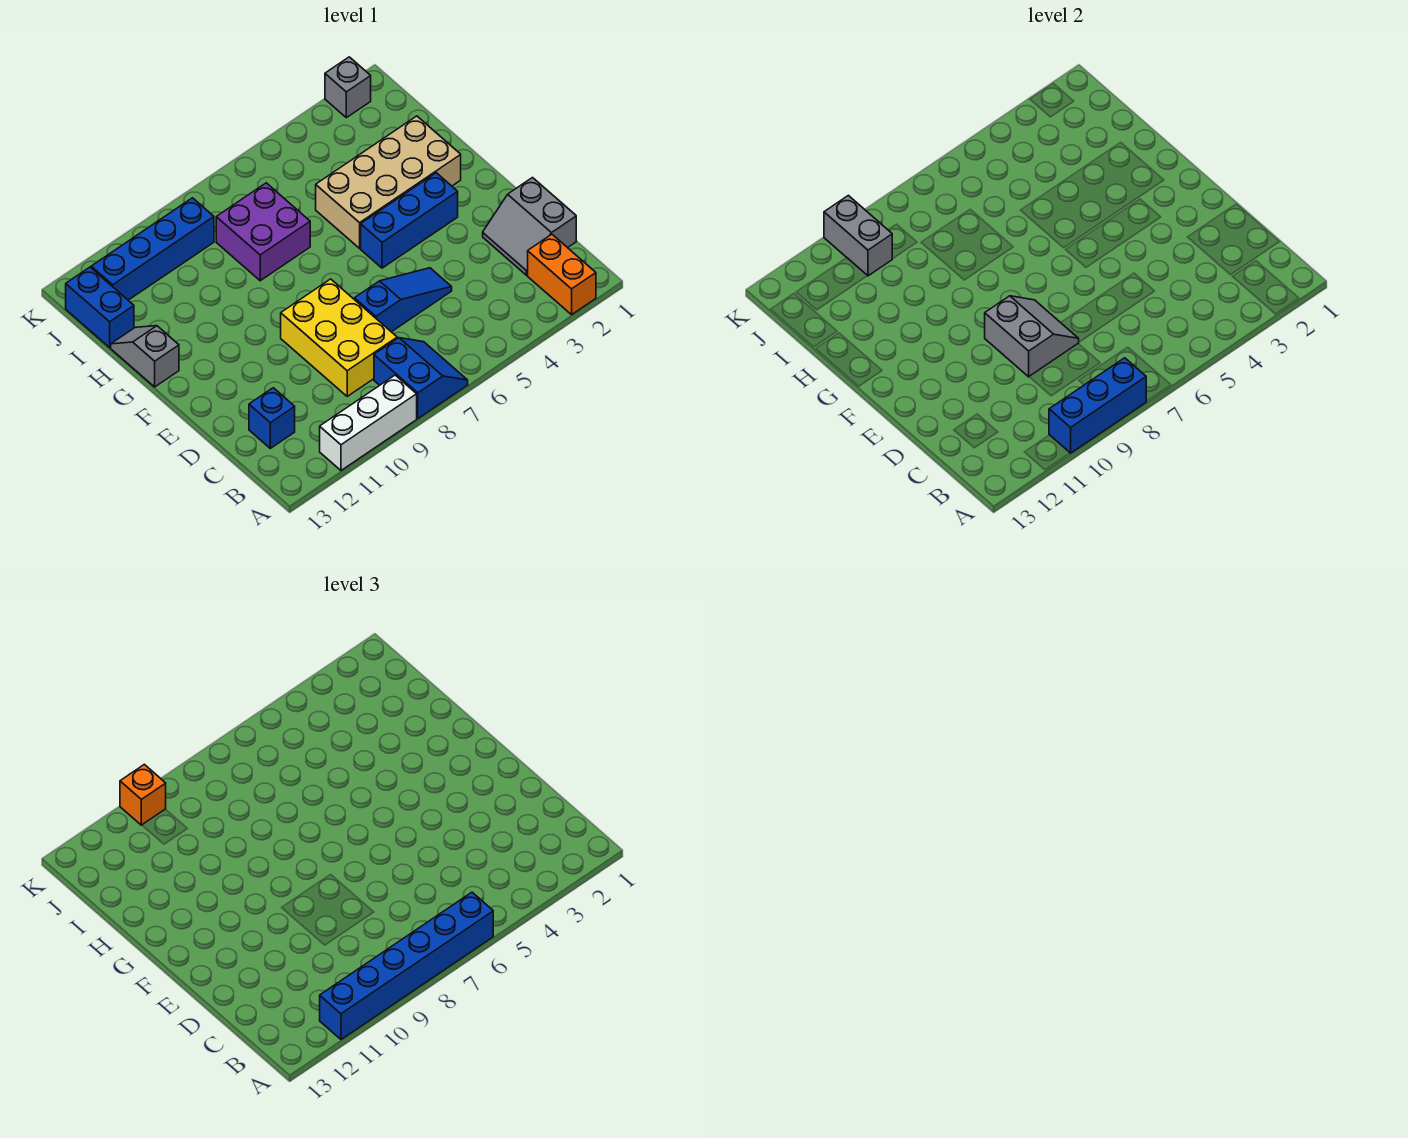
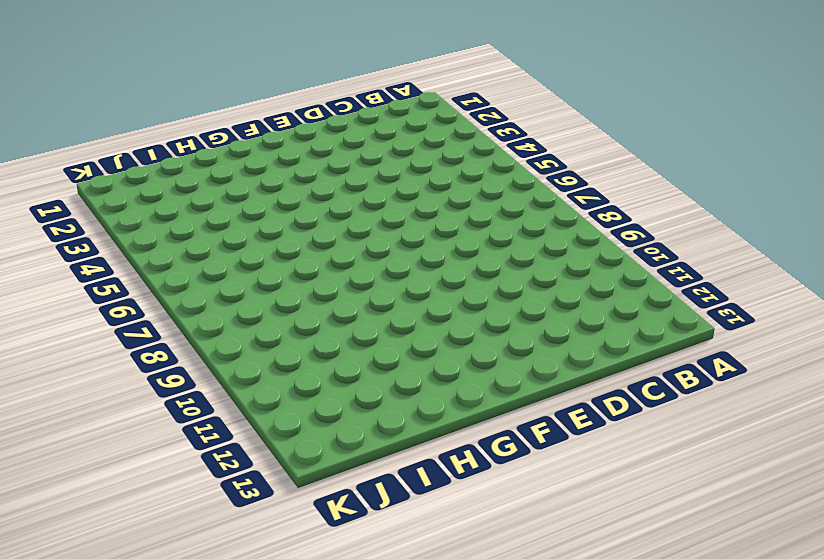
none -> orange brick A2:B2 level 1
none -> blue slope A7:B8 level 1 top 8
none -> white brick A9:A11 level 1

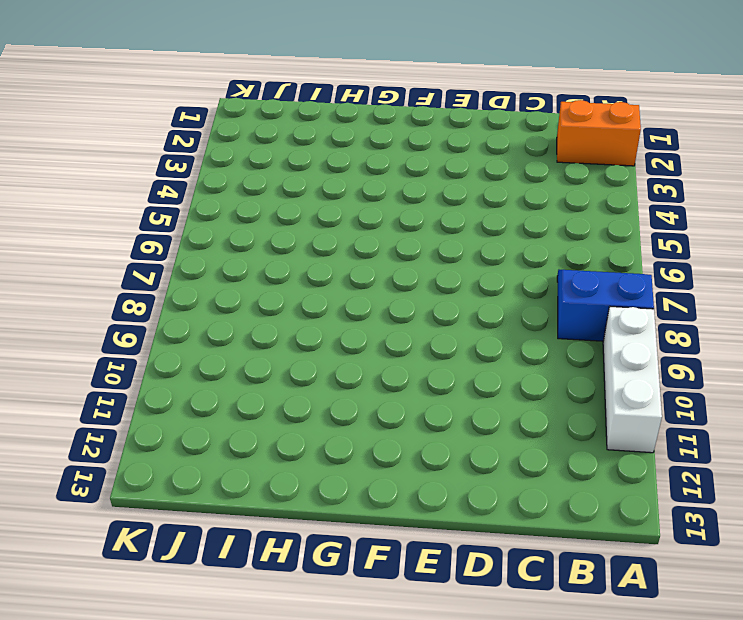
none -> grey slope C1:D2 level 1 top 1
none -> yellow brick C8:E9 level 1
none -> blue brick C12 level 1

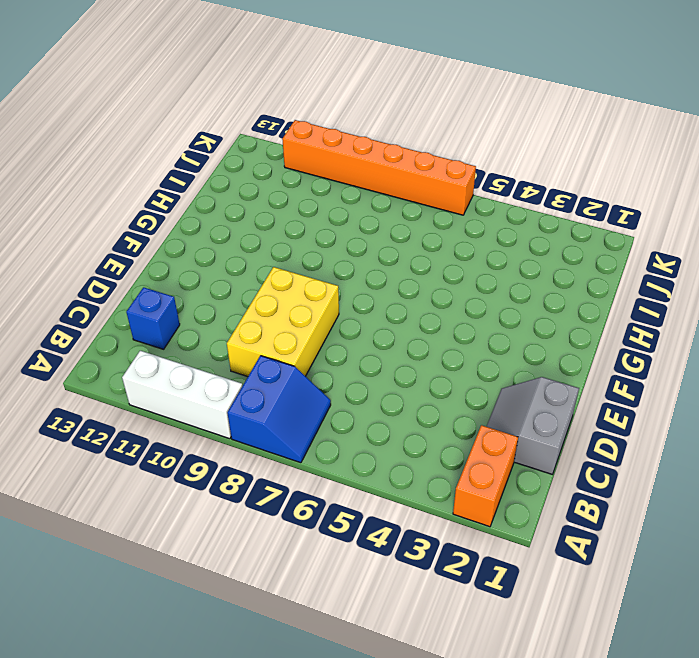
orange brick K6:K11 level 1 -> none
none -> blue slope D5:D7 level 1 top 7
none -> blue brick F3:F5 level 1
none -> tan brick G2:H5 level 1

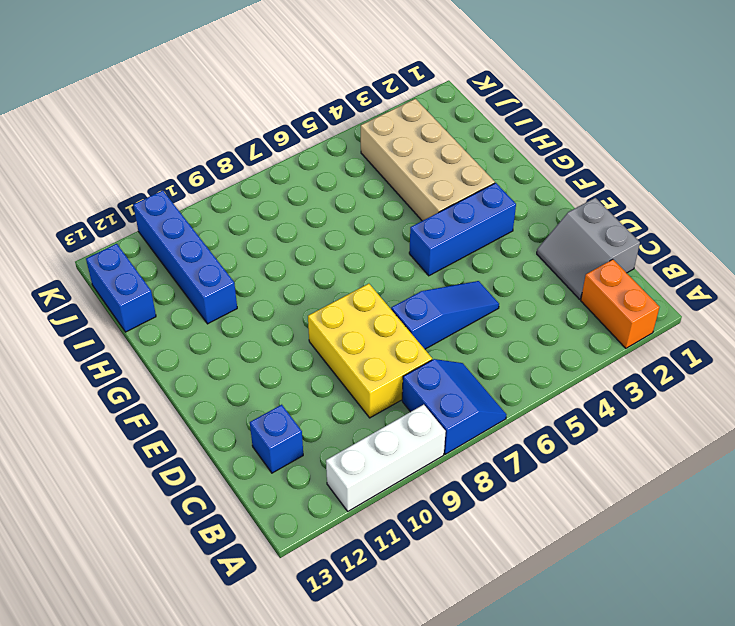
tan brick G3:J4 level 1 -> tan brick G2:H5 level 1
blue brick H11:K11 level 1 -> blue brick J9:J12 level 1
none -> grey slope G13:H13 level 1 top G
none -> purple brick H7:I8 level 1
none -> grey brick K2 level 1

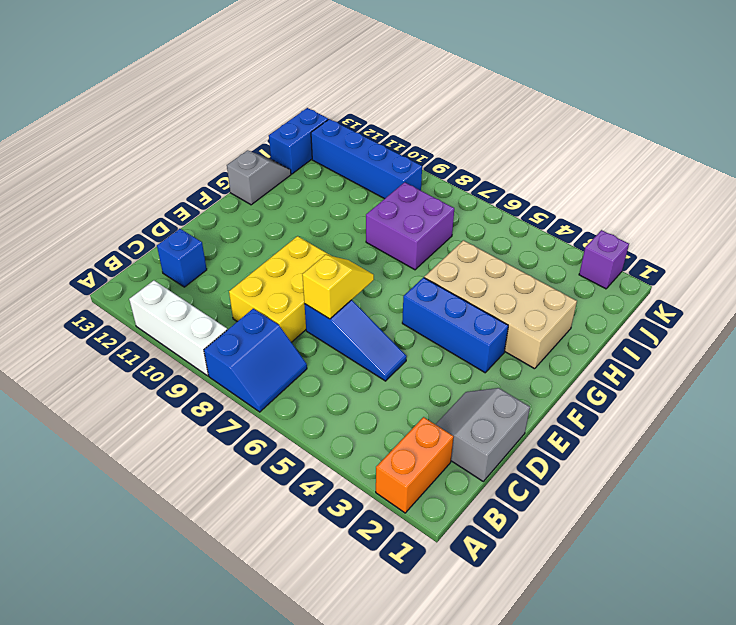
yellow slope D7:E7 level 2 top D -> none
purple brick K2 level 1 -> grey brick K2 level 1
none -> blue brick A8:A10 level 2
none -> grey slope D8:E9 level 2 top 9
none -> grey brick J10:K10 level 2

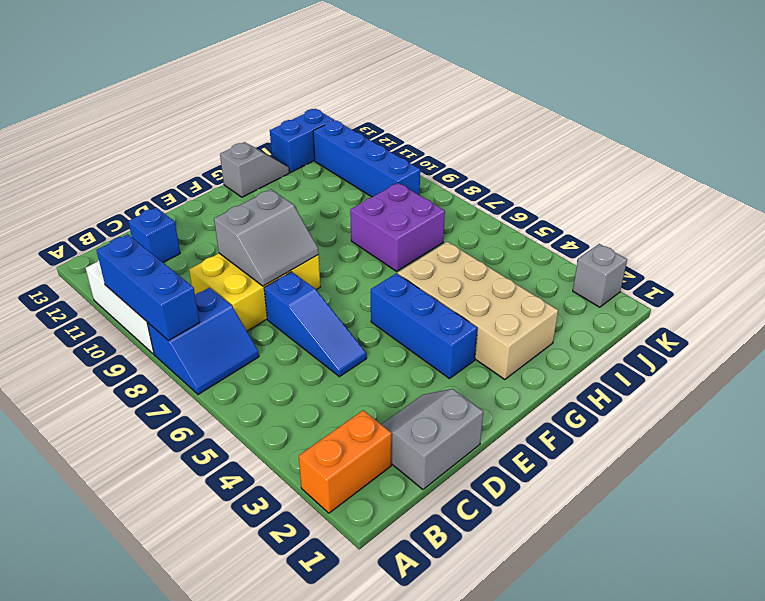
none -> grey brick J10:K10 level 2
none -> blue brick A6:A11 level 3
none -> orange brick K10 level 3

